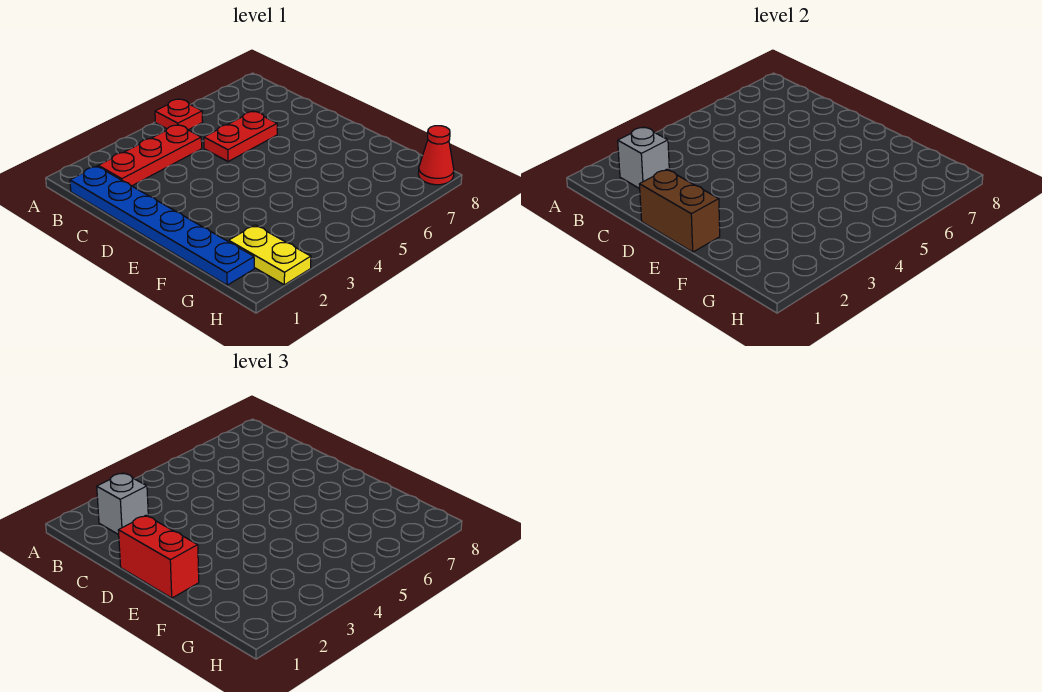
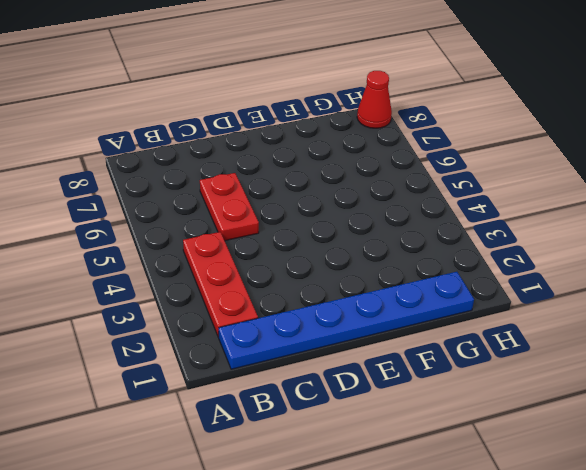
none -> red plate A5 level 1
none -> yellow plate G2:H2 level 1

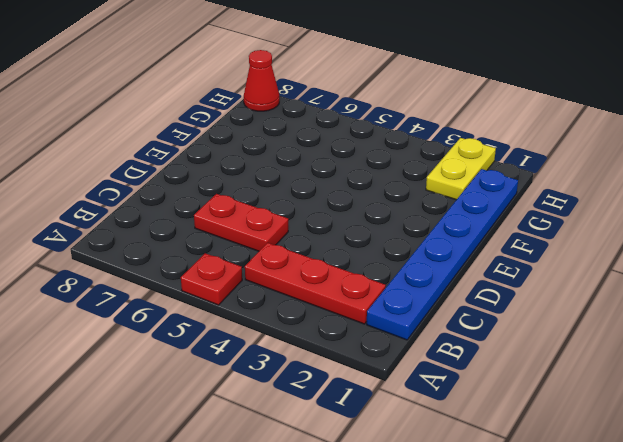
none -> grey brick B2 level 2
none -> brown brick D1:E1 level 2

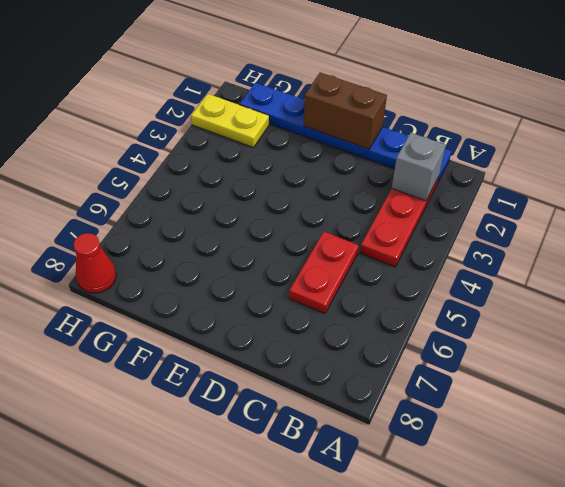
none -> red plate A5 level 1
none -> grey brick B2 level 3

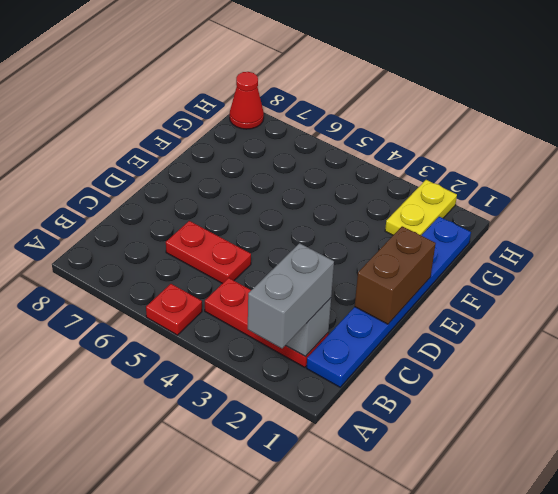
grey brick A2:B2 level 3 -> grey brick B2 level 3
none -> red brick D1:E1 level 3

